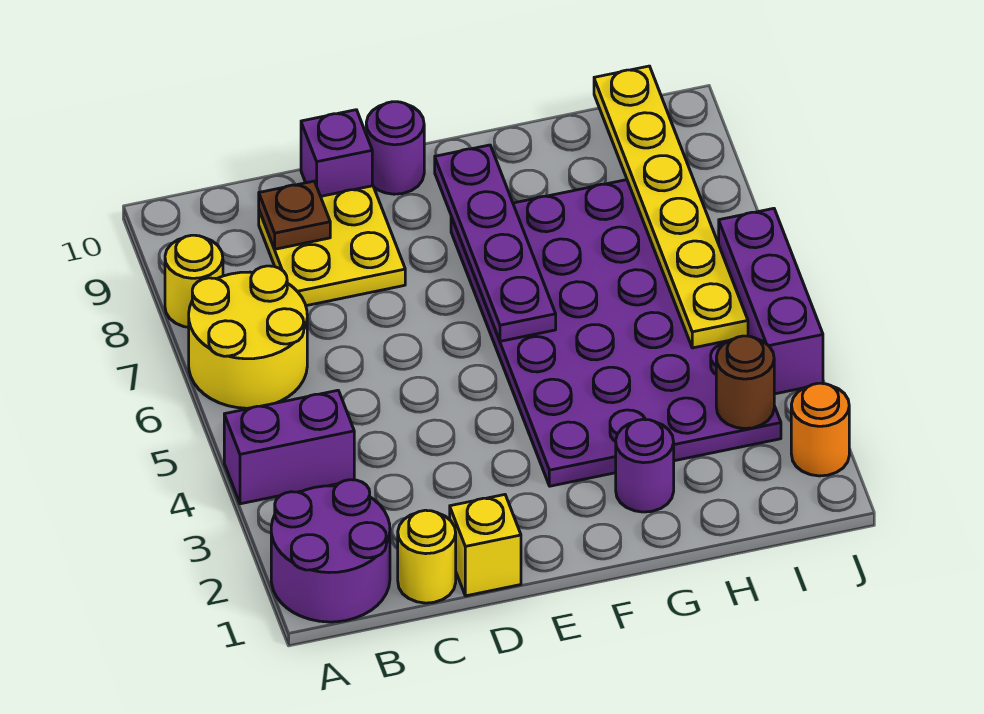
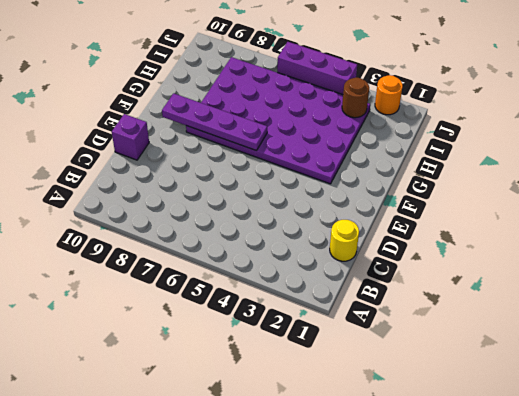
none -> purple round brick A1:B2 level 1
none -> purple brick A4:B4 level 1
none -> yellow round brick A6:B7 level 1

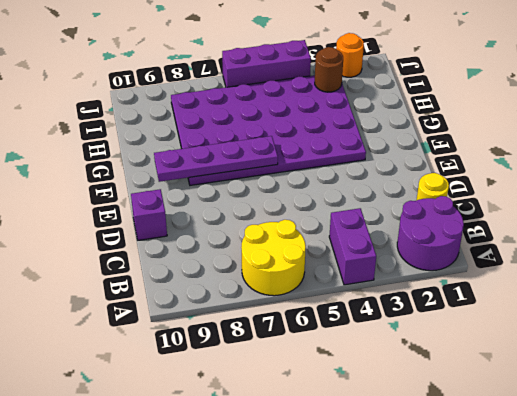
none -> yellow round brick A8 level 1
none -> yellow plate C8:D9 level 1
none -> yellow brick D1 level 1

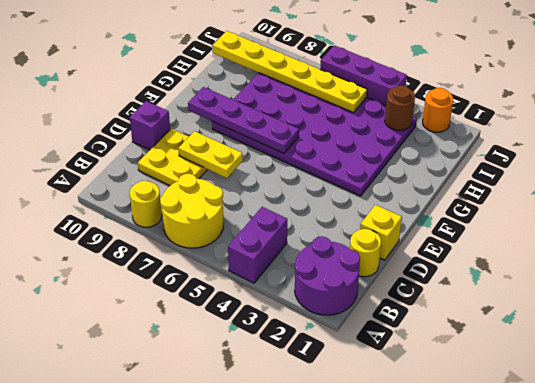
yellow plate D7:D8 level 2 -> none
none -> purple round brick E10 level 1
none -> purple round brick G2 level 1
none -> brown plate C9 level 2

